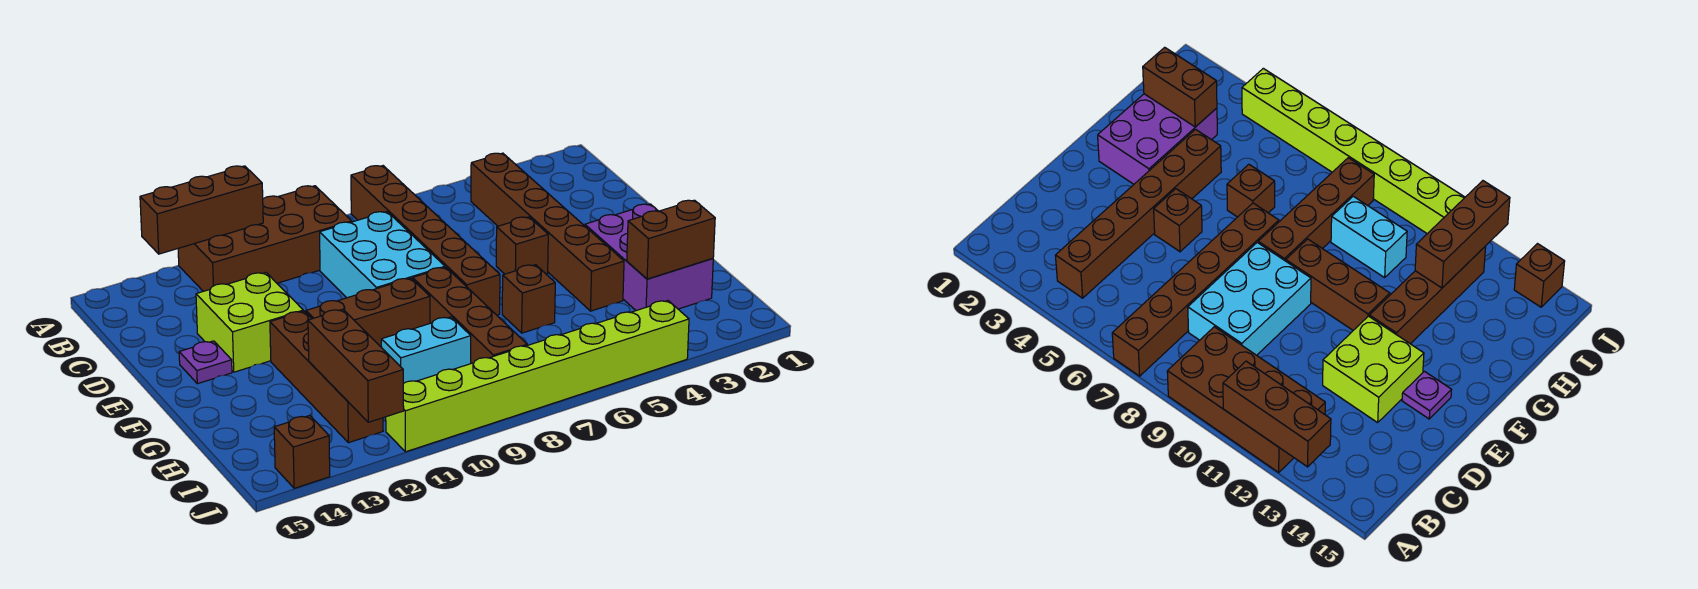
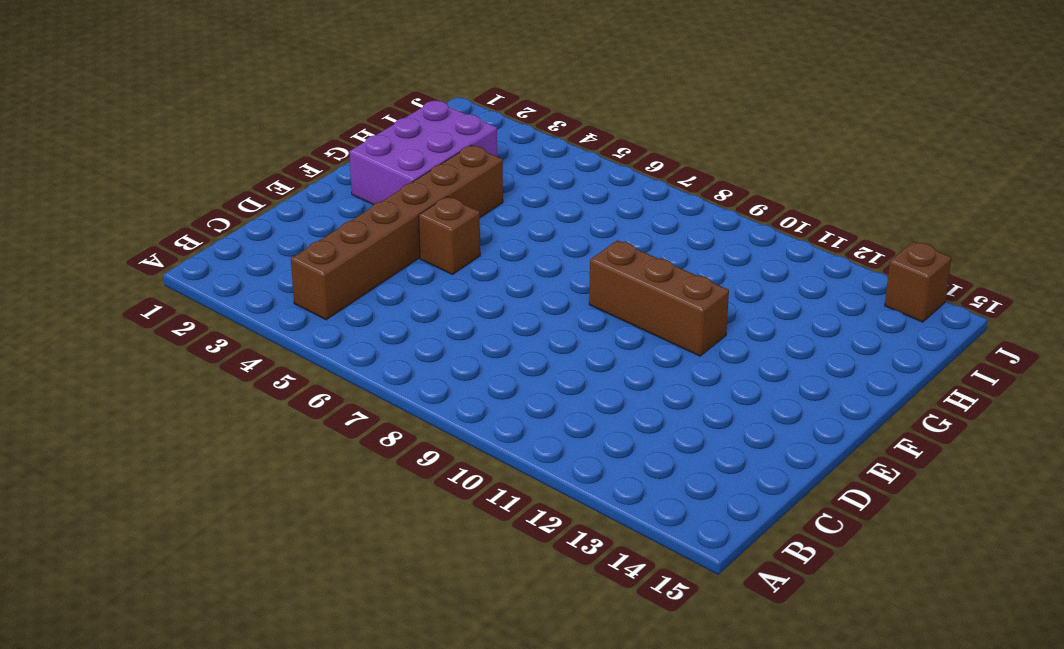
none -> brown brick A7:F7 level 1
none -> brown brick A9:B12 level 1
none -> cyan brick C8:E9 level 1

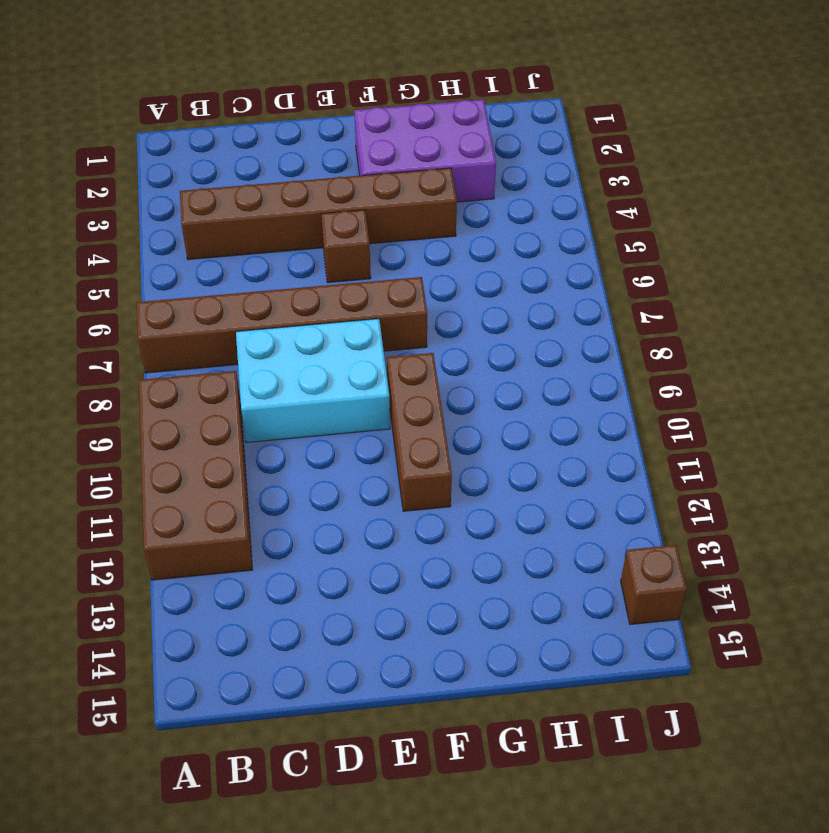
none -> lime brick D12:E13 level 1
none -> purple plate E14 level 1
none -> brown brick F8:I8 level 1

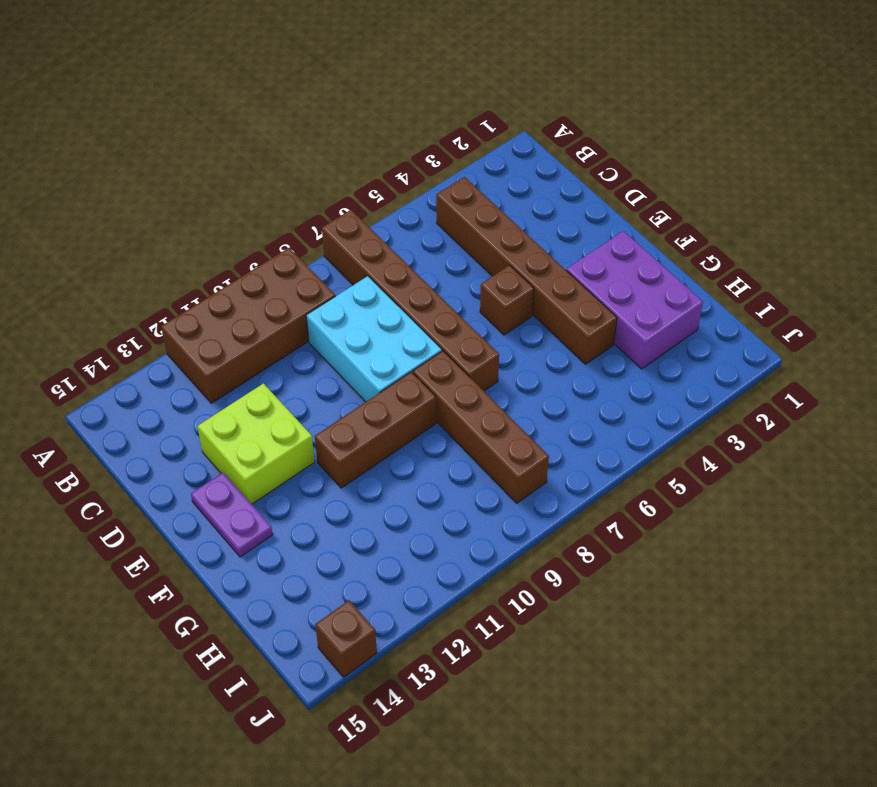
purple plate E14:F14 level 1 -> purple plate E14 level 1
none -> brown brick F12:I12 level 1
none -> brown brick G6 level 1
none -> cyan brick H9:H10 level 1

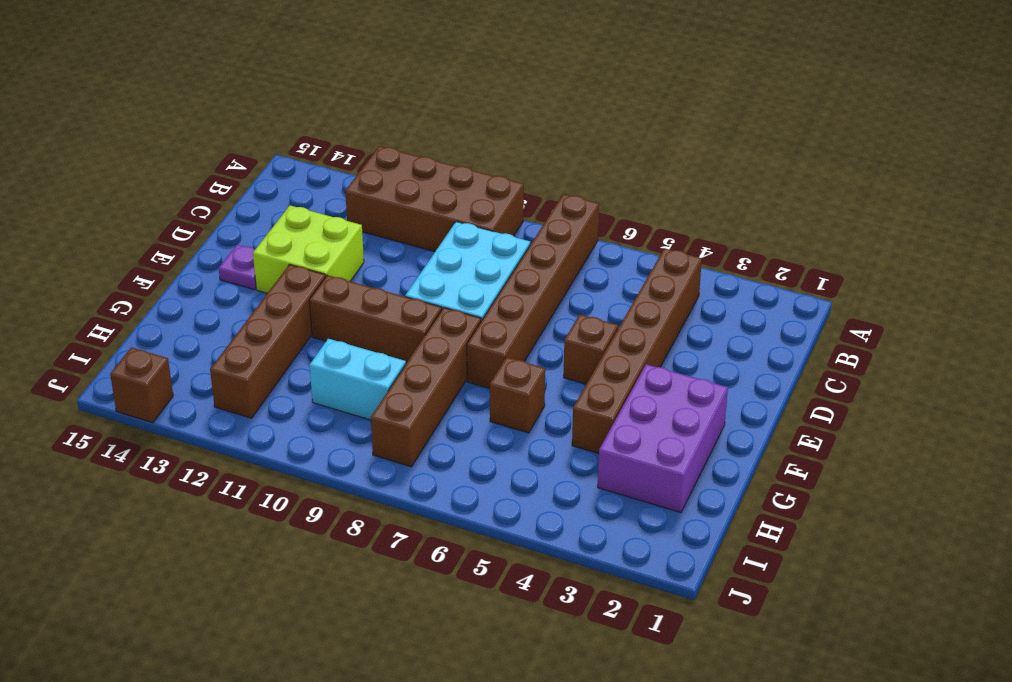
none -> lime brick J4:J11 level 1
none -> brown brick A11:A13 level 2
none -> brown brick H2:H3 level 2

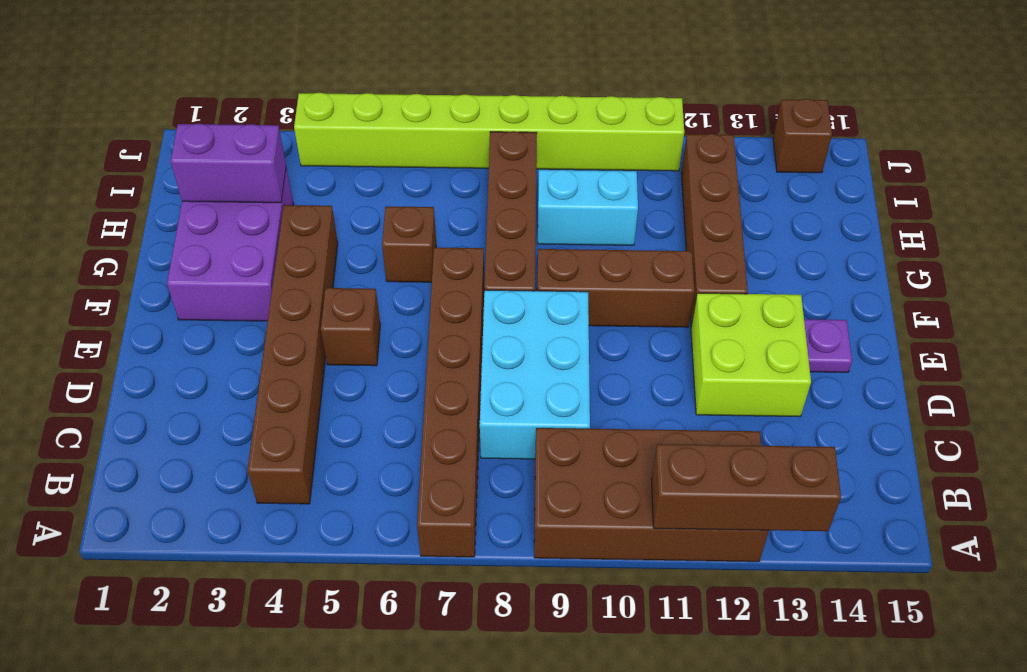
purple brick H2:H3 level 2 -> brown brick H2:H3 level 2
none -> brown brick H12:J12 level 2

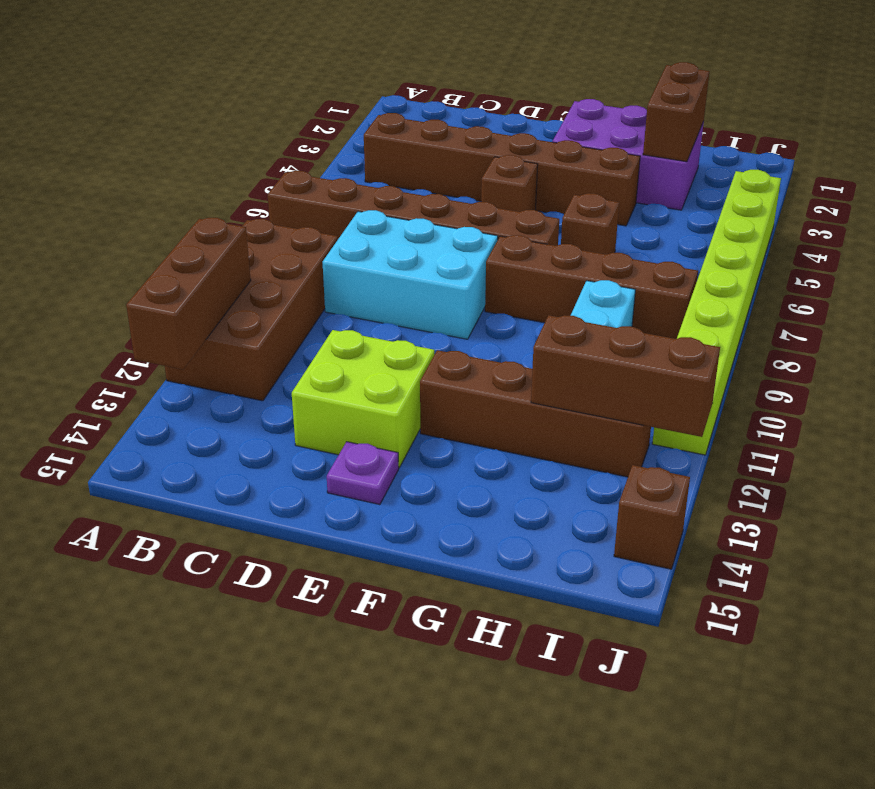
none -> brown brick F9:F11 level 1

